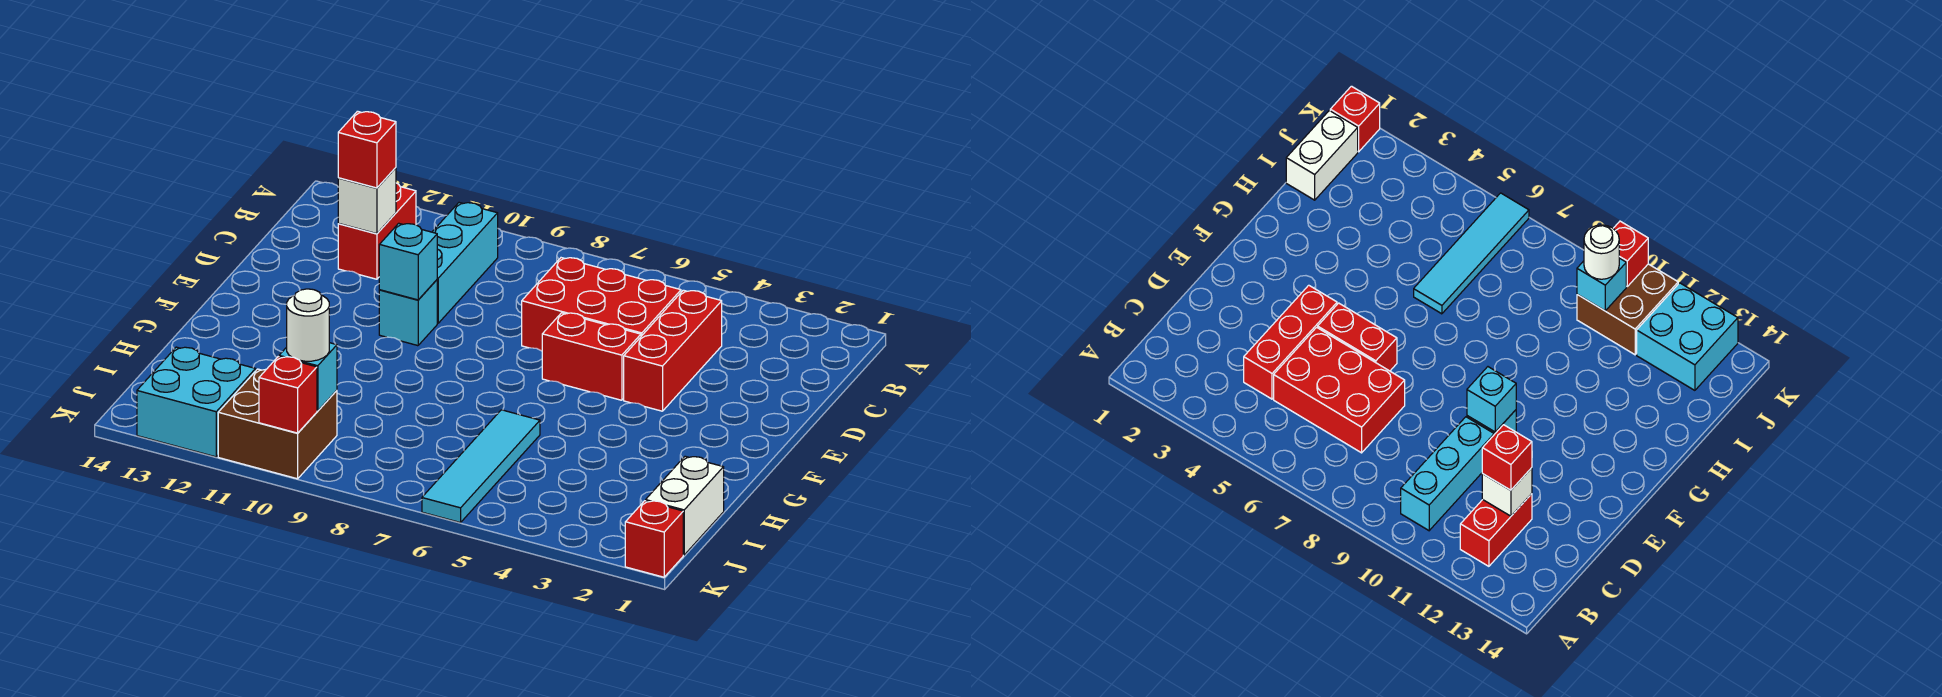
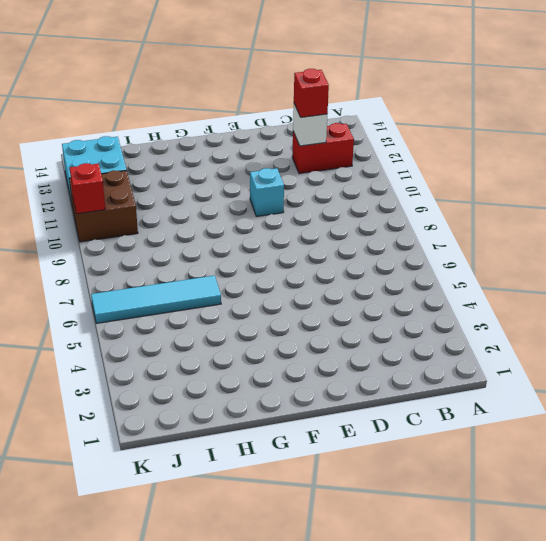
none -> cyan brick B10:D10 level 1
none -> red brick C4:E4 level 1
none -> red brick C5:D7 level 1

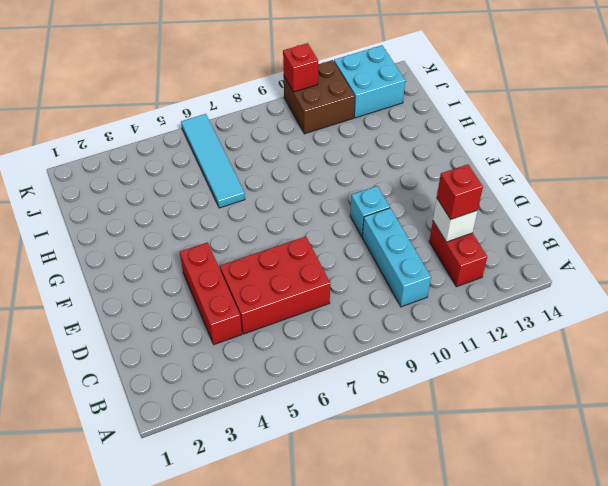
none -> red brick E5:E6 level 1
none -> white brick I1:J1 level 1
none -> red brick K1 level 1

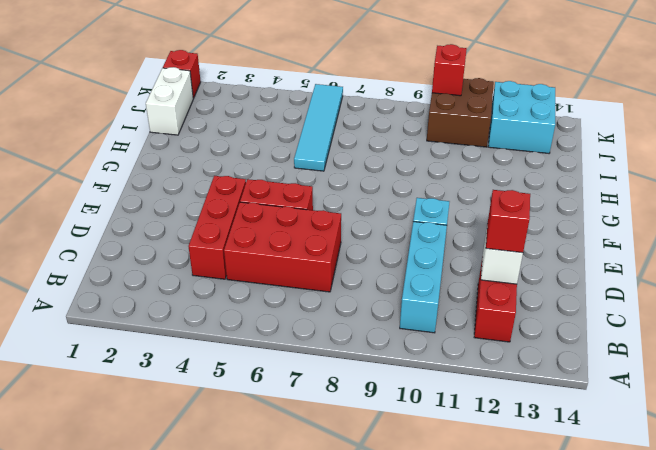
none -> cyan brick E10 level 2
none -> cyan brick J10 level 2
none -> white round brick J10 level 3

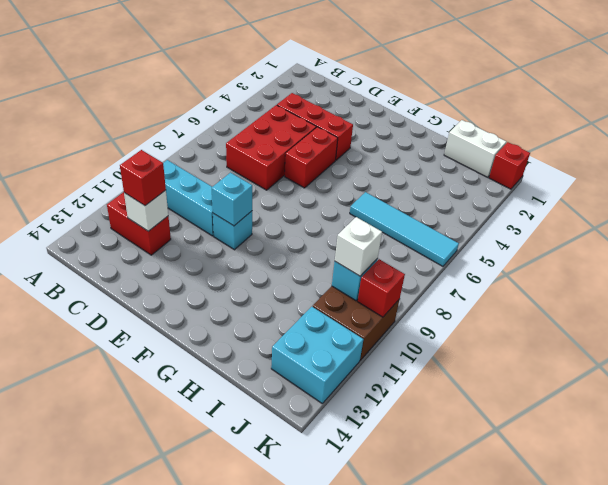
white brick J10 level 3 -> white round brick J10 level 3

